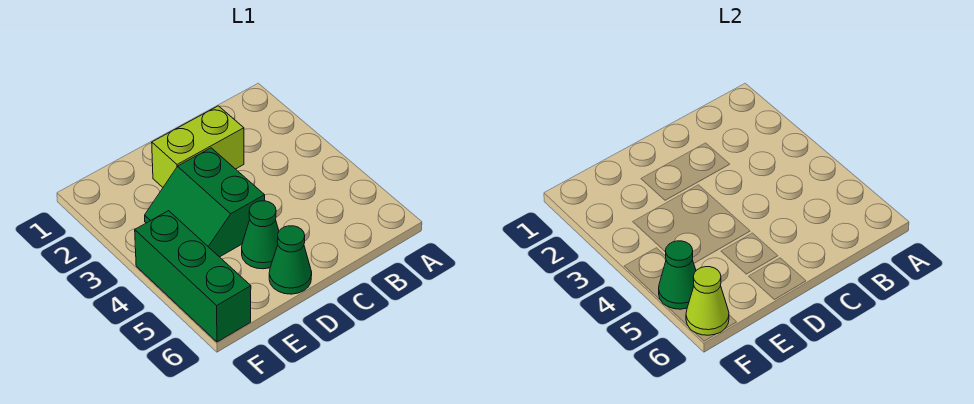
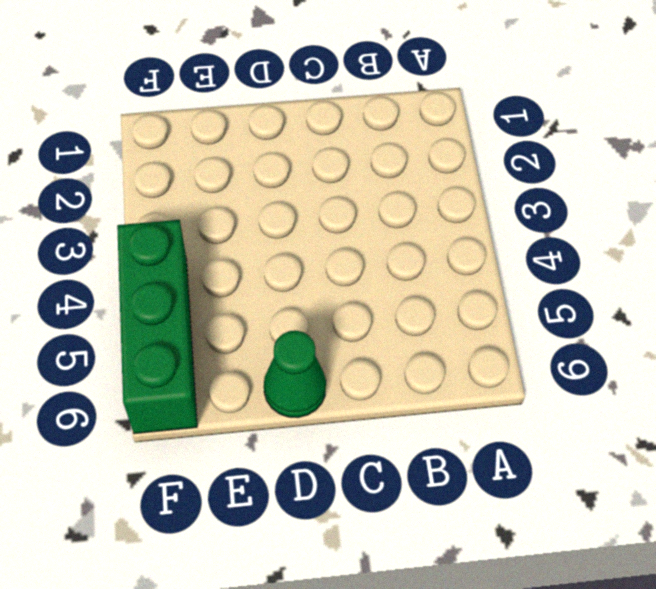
none -> lime brick C2:D2 level 1
none -> green slope D3:E4 level 1 top D

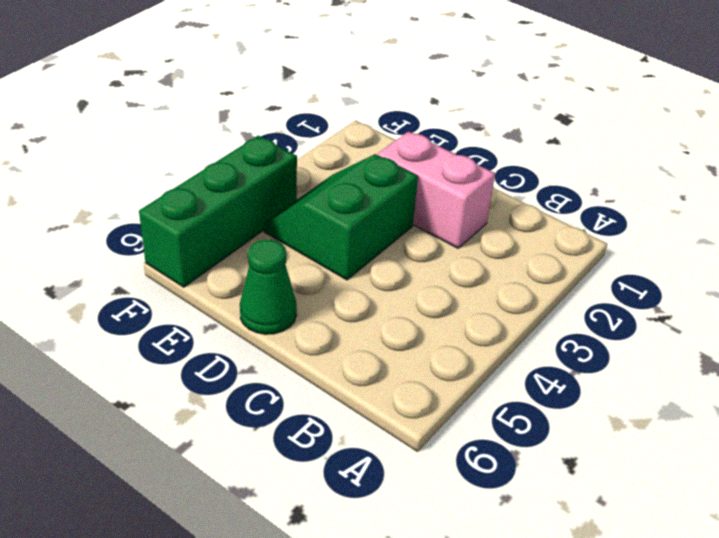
pink brick C2:D2 level 1 -> lime brick C2:D2 level 1
none -> green cone D5 level 1
none -> green cone F5 level 2

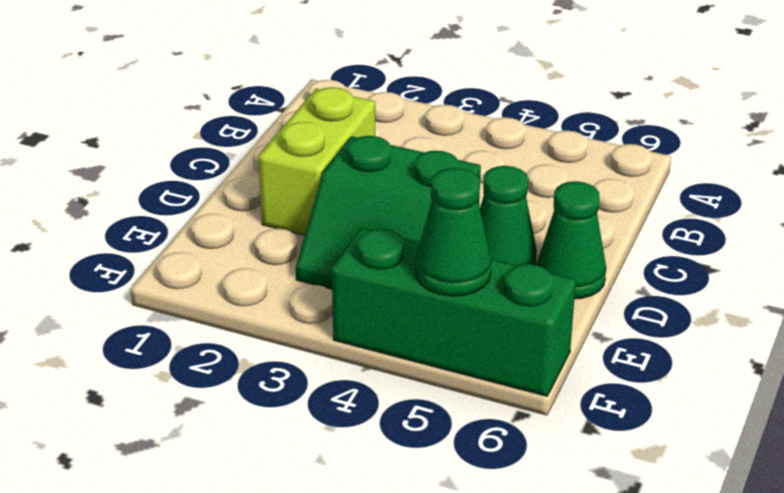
none -> lime cone F6 level 2

